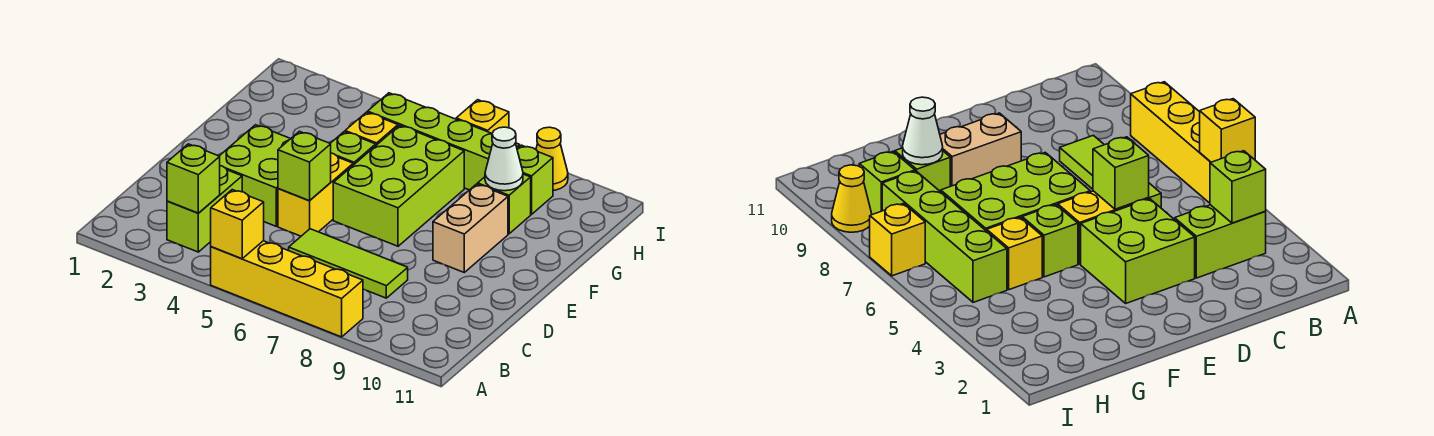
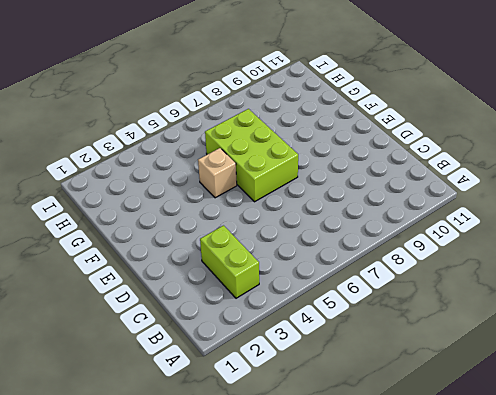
tan brick F5 level 1 -> lime brick F5 level 1
none -> yellow brick A5:A8 level 1
none -> lime tile C6:C8 level 1
none -> lime brick D3:E4 level 1

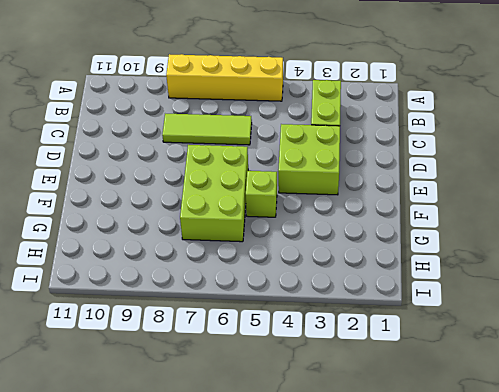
none -> yellow brick D5:E5 level 1
none -> tan brick E9:F9 level 1
none -> yellow brick G5 level 1

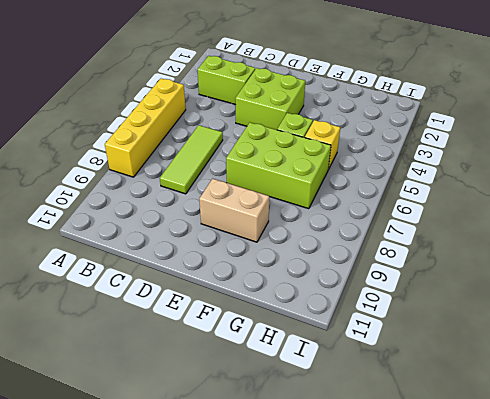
none -> yellow brick D5:E5 level 1
none -> lime brick G9 level 1
none -> lime brick H5:H8 level 1

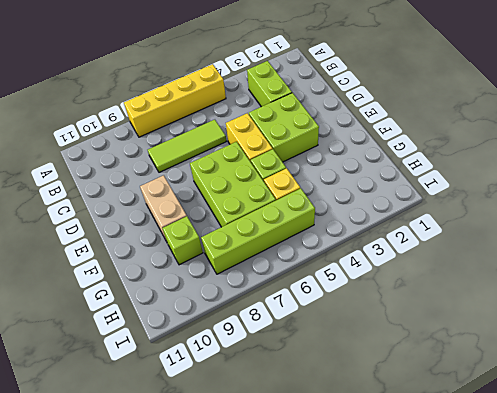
none -> lime brick H9 level 1
none -> yellow brick I7 level 1
none -> yellow cone I9 level 1

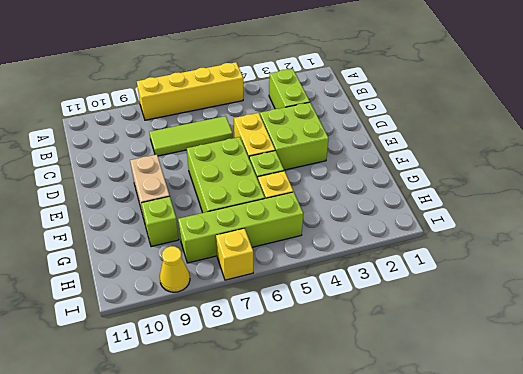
none -> lime brick H9 level 1
none -> yellow brick A5 level 2
none -> lime brick B3 level 2

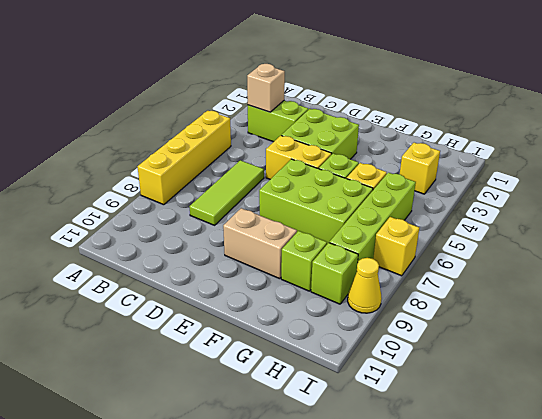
tan brick B3 level 2 -> lime brick B3 level 2
yellow brick H3 level 1 -> yellow brick A5 level 2
none -> lime brick D5 level 2
none -> white cone G9 level 2

